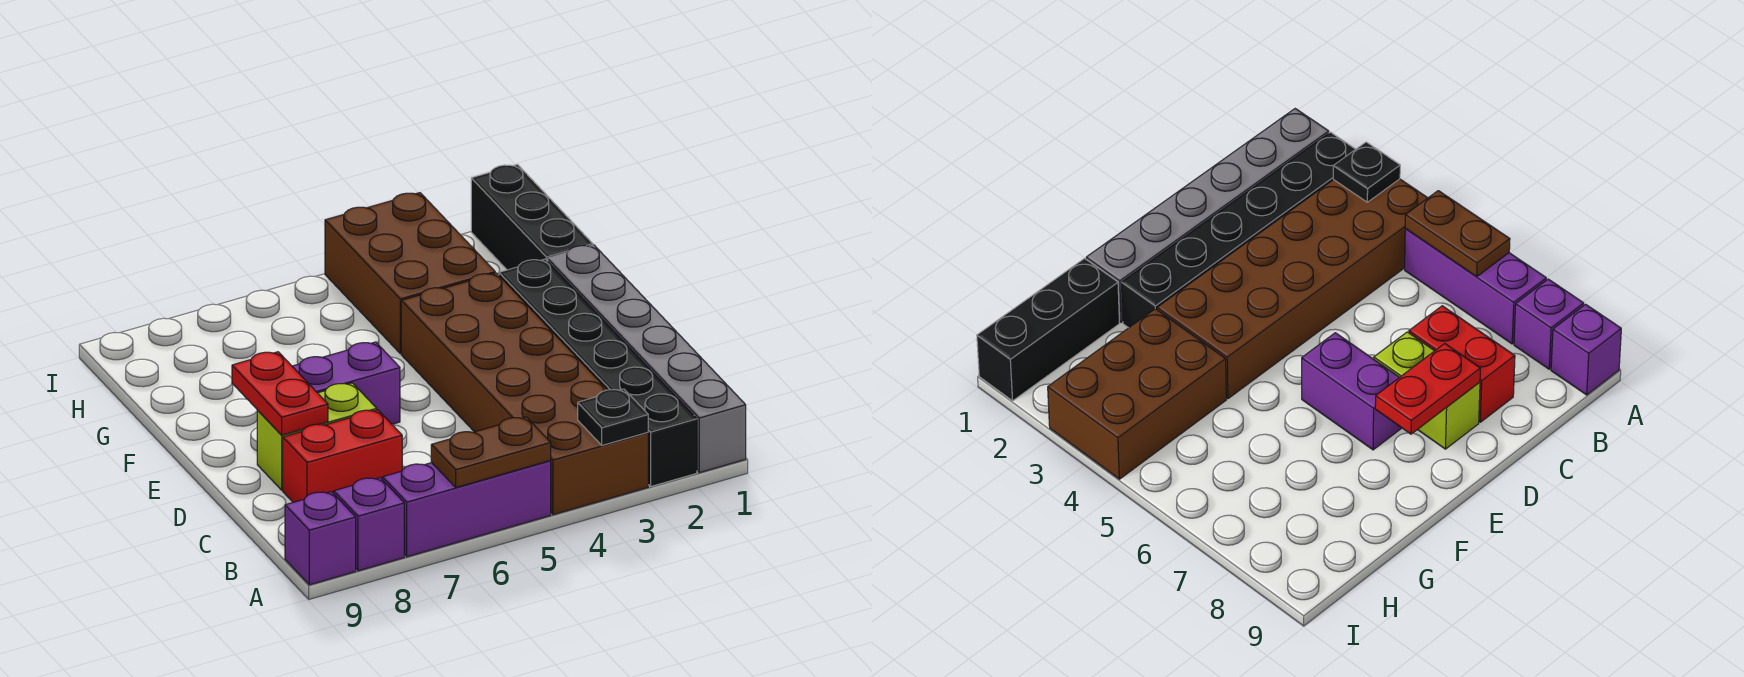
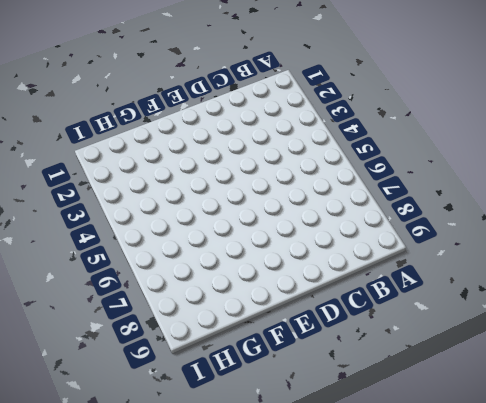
none -> grey brick A1:F1 level 1
none -> black brick A2:F2 level 1
none -> brown brick A3:F4 level 1

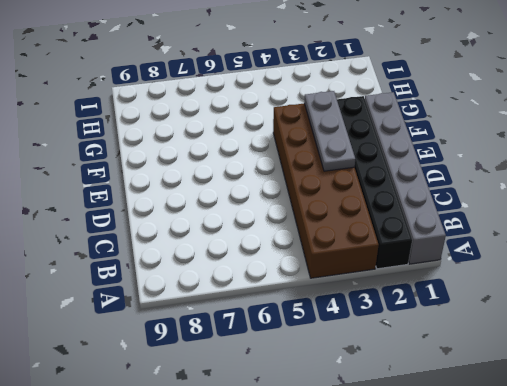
grey plate D3:F3 level 2 -> none
none -> purple brick A5:A7 level 1
none -> purple brick A8 level 1
none -> purple brick A9 level 1

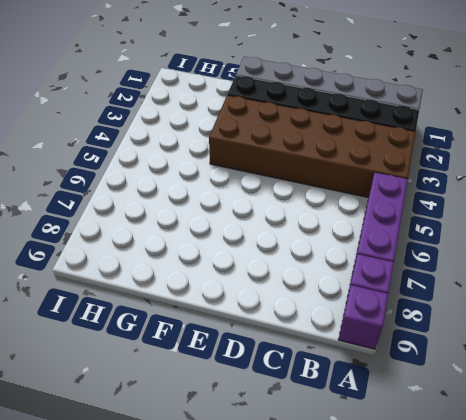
none -> red brick C7:C8 level 1
none -> lime brick D7:D8 level 1
none -> purple brick E6:E7 level 1

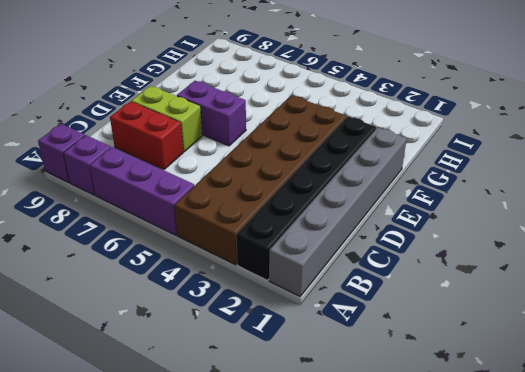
none -> black brick G1:I1 level 1
none -> brown brick G3:I4 level 1
none -> black plate A3 level 2

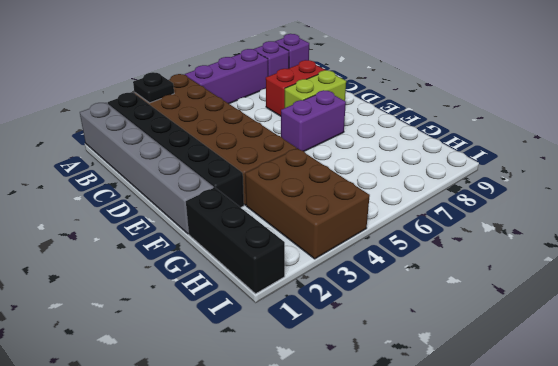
none -> brown plate A5:A6 level 2
none -> red plate D8:E8 level 2

